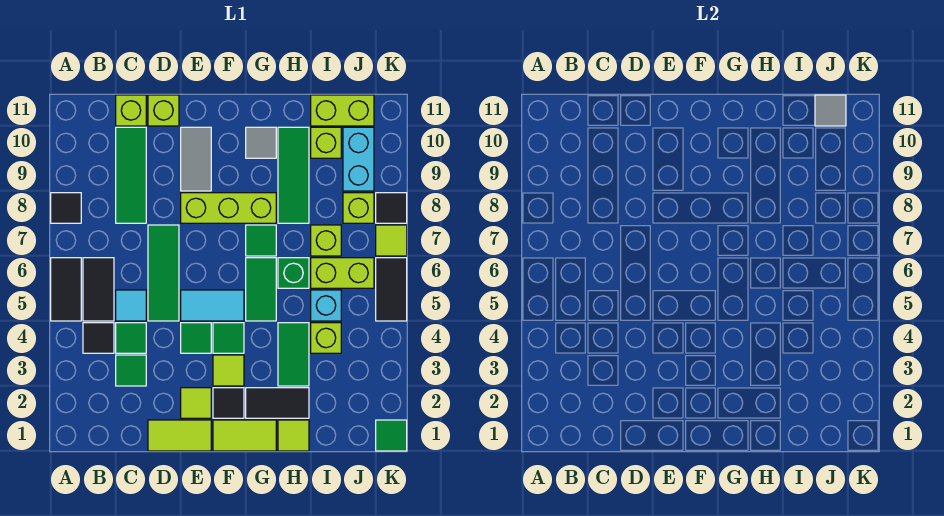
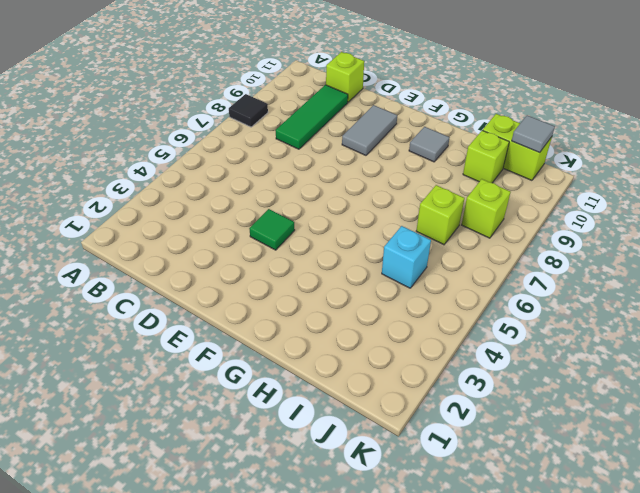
none -> black tile A5:A6 level 1
none -> black tile B4 level 1
none -> black tile B5:B6 level 1
none -> green tile C3 level 1

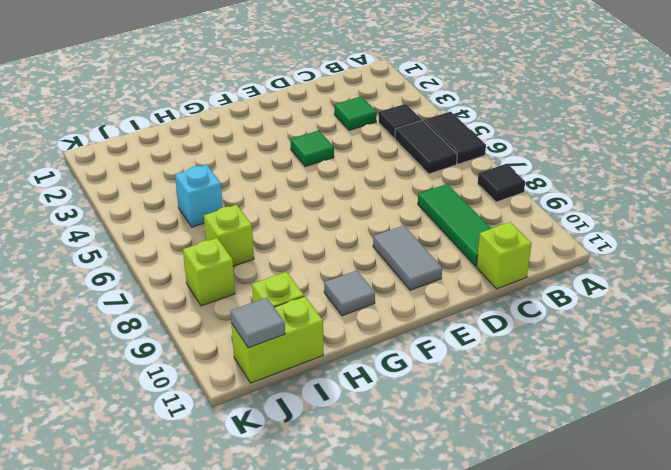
none -> green tile C4 level 1
none -> cyan tile C5 level 1
none -> lime tile D1:E1 level 1
none -> green tile D5:D7 level 1

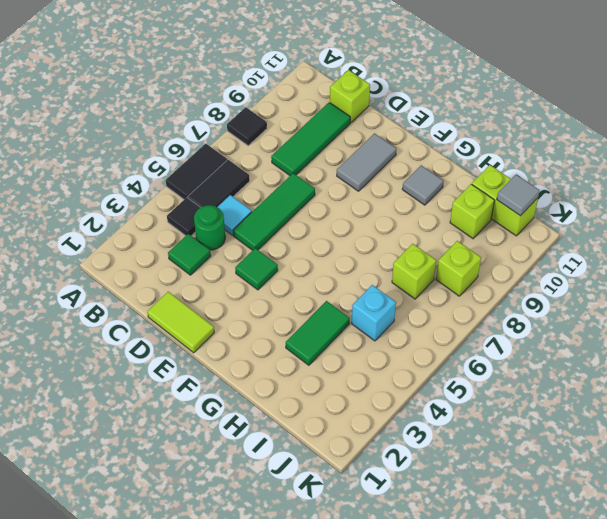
green round brick C4 level 1 -> green tile C4 level 1
none -> lime brick D11 level 1
none -> lime tile E2 level 1
none -> cyan tile E5:F5 level 1
none -> lime brick E8:G8 level 1

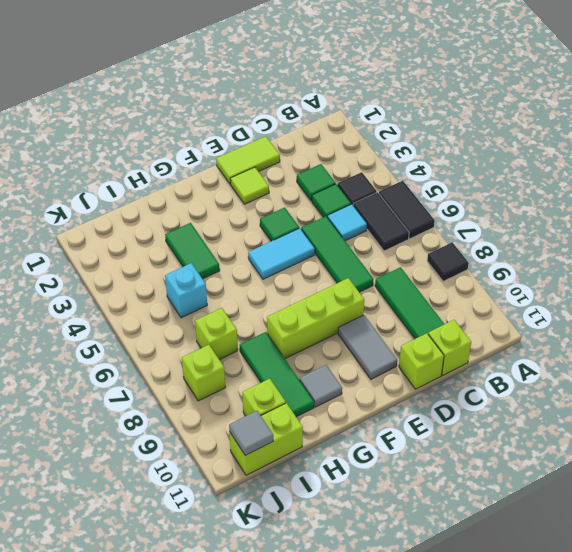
none -> lime tile F1:G1 level 1
none -> black tile F2 level 1
none -> lime tile F3 level 1
none -> green tile F4 level 1

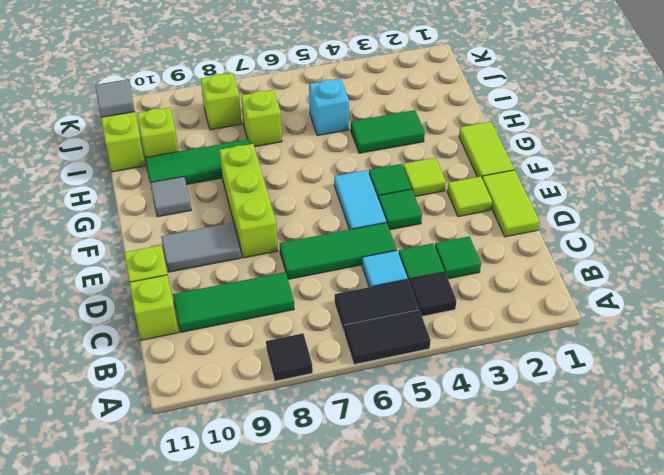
none -> black tile F2 level 1
none -> black tile G2:H2 level 1
none -> green tile G5:G6 level 1
none -> green tile G7 level 1

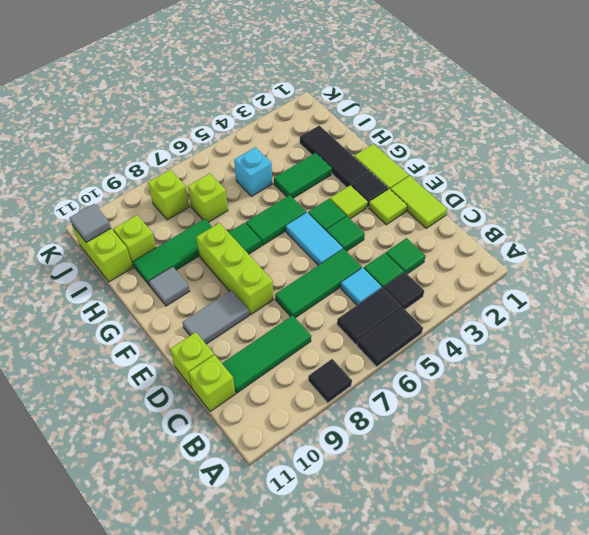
black tile G2:I2 level 1 -> black tile G2:H2 level 1
none -> lime tile H1 level 1
none -> green brick H6 level 1
none -> lime brick I4 level 1
none -> lime brick I6:J6 level 1

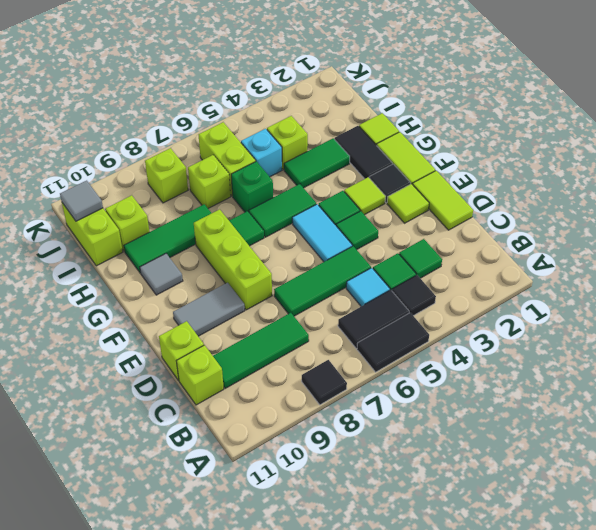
none -> cyan brick J9:J10 level 1
none -> green tile K1 level 1
none -> black tile K5:K6 level 1
none -> lime tile K7 level 1

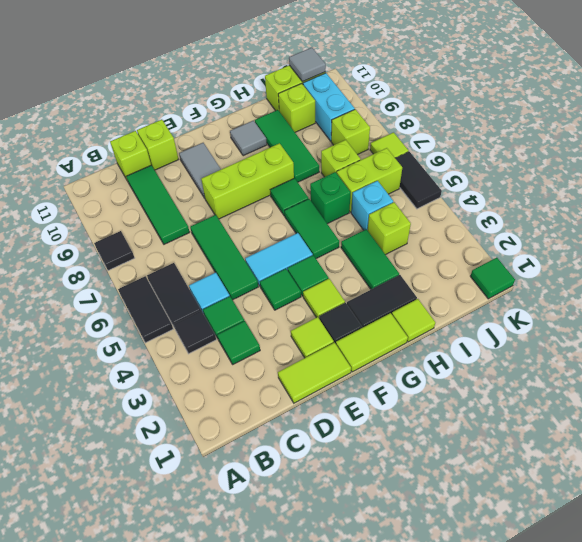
none -> black tile K8 level 1

